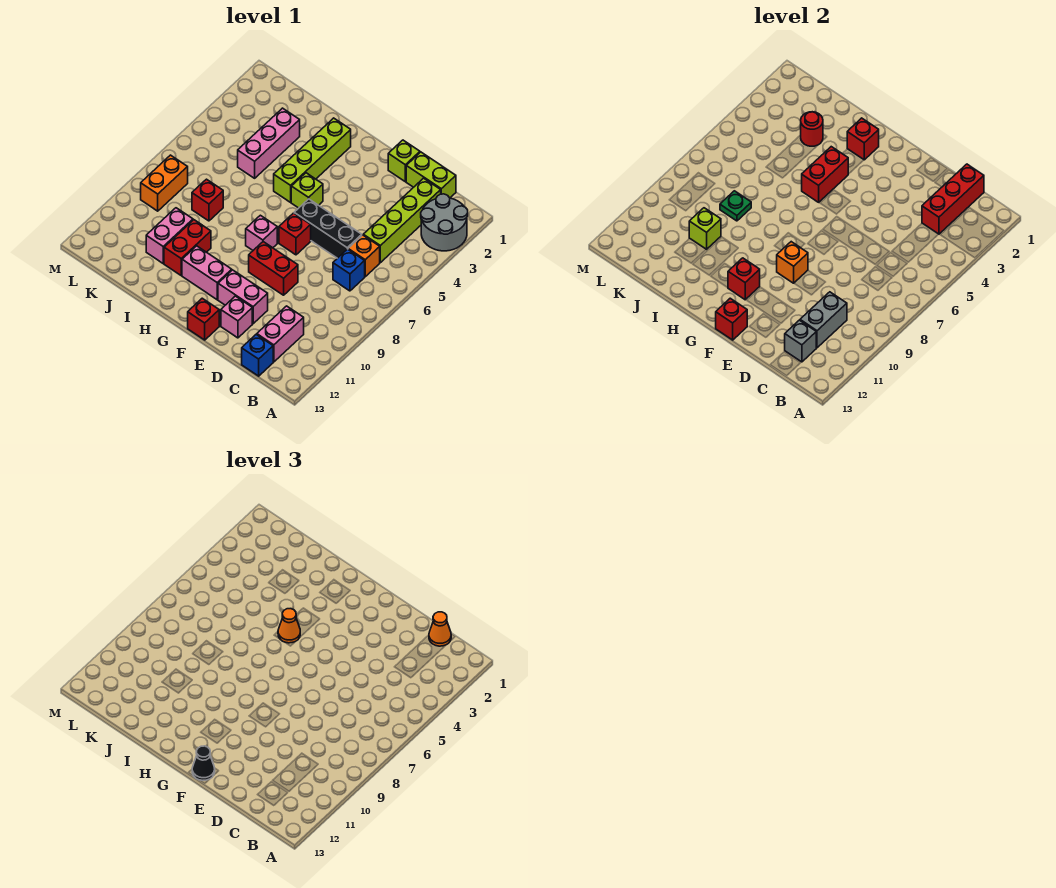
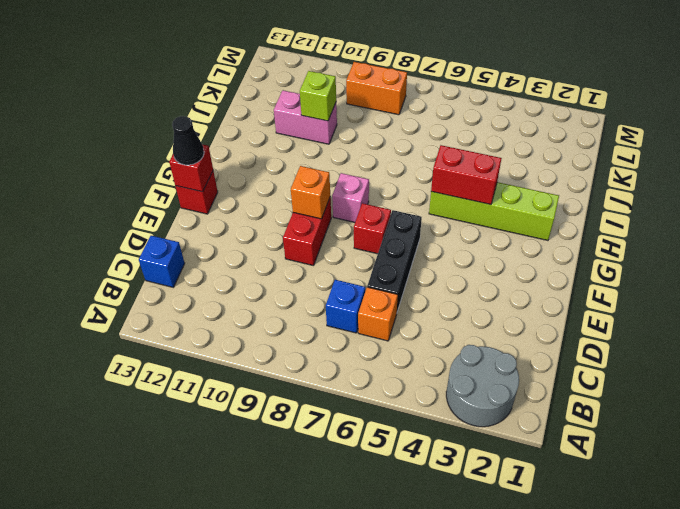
none -> lime brick C1:D1 level 1
none -> lime brick C2:C5 level 1
none -> pink brick C11:C12 level 1
none -> lime brick E1 level 1

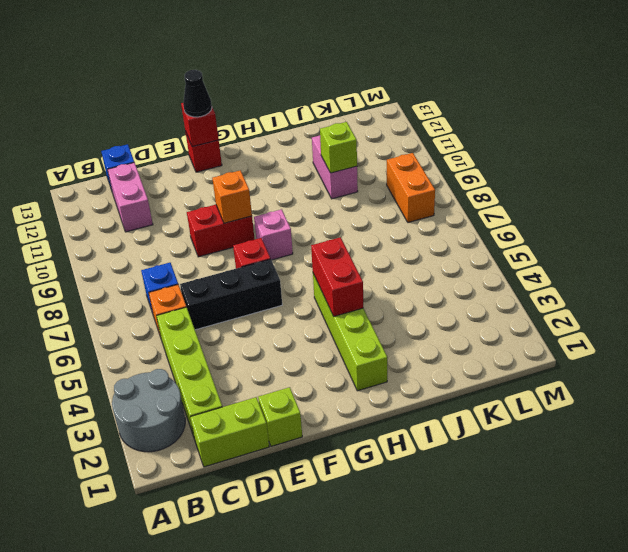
none -> pink brick E11:F11 level 1
none -> pink brick E12 level 1
none -> lime brick G5 level 1
none -> pink brick G11:H11 level 1

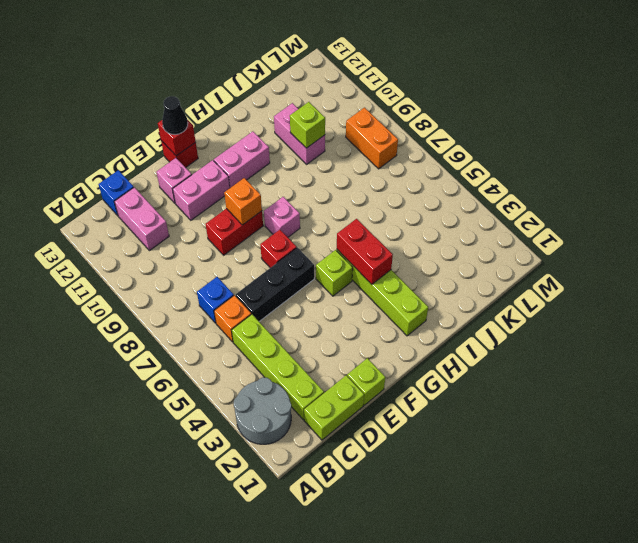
none -> red brick I10:I11 level 1
none -> pink brick J3:J5 level 1
none -> red brick J8 level 1
none -> red brick C1:C3 level 2

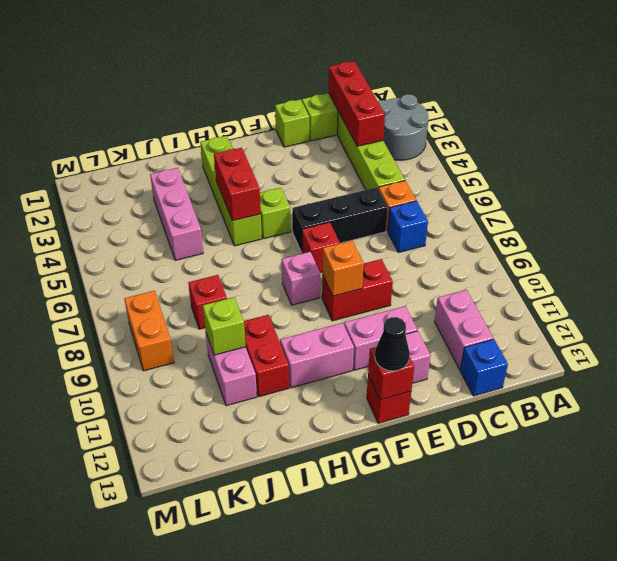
none -> grey brick C10:C11 level 2
none -> grey brick C12 level 2
none -> red brick G11 level 2
none -> red brick H2 level 2

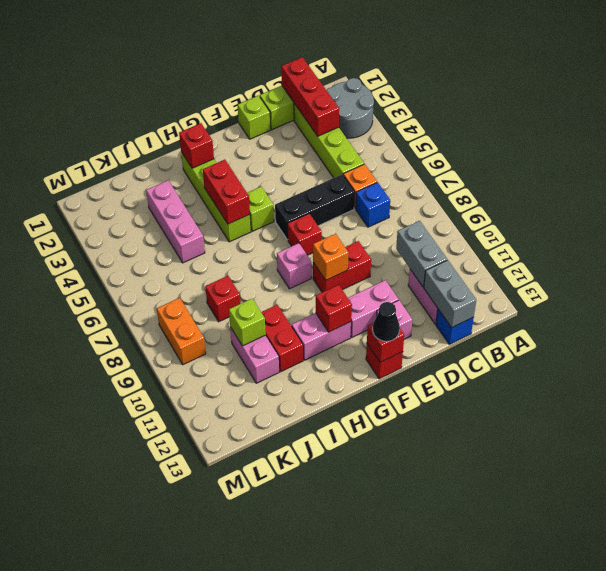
grey brick C12:C13 level 2 -> grey brick C12 level 2
none -> red round brick J3 level 2
none -> green plate J8 level 2
none -> orange cone C1 level 3
none -> orange cone H5 level 3

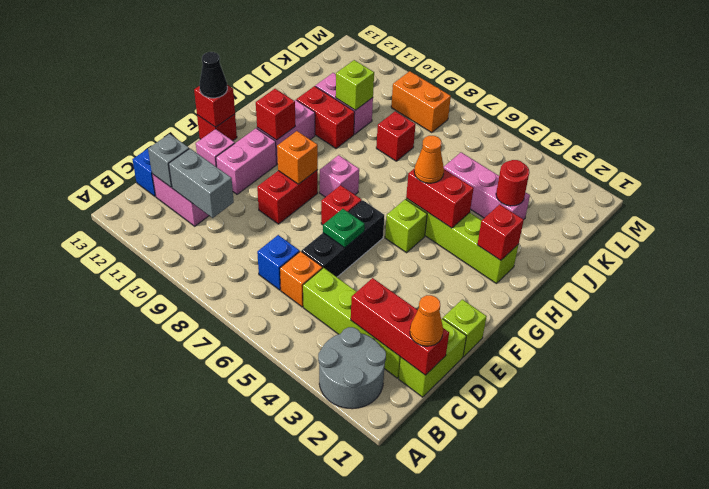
green plate E6 level 2 -> green plate J8 level 2

